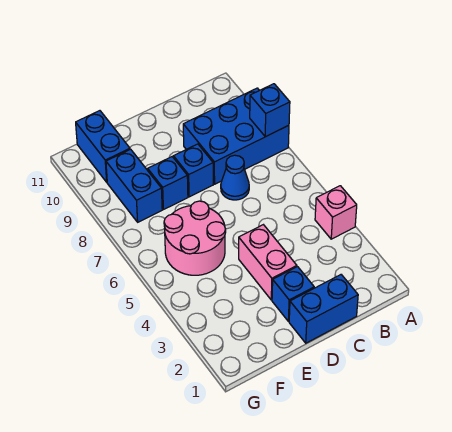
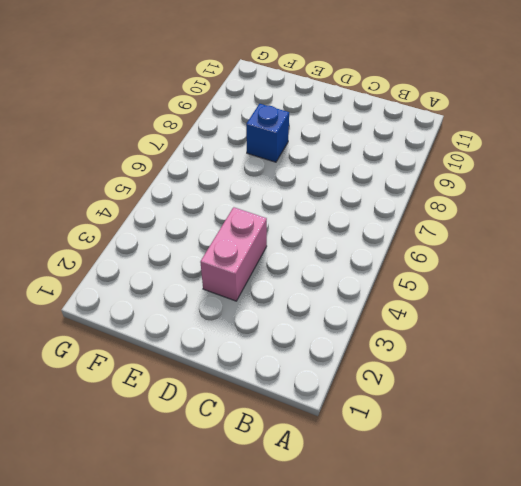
none -> pink brick A4 level 1
none -> blue brick A8:C9 level 1
none -> blue brick C1:D1 level 1

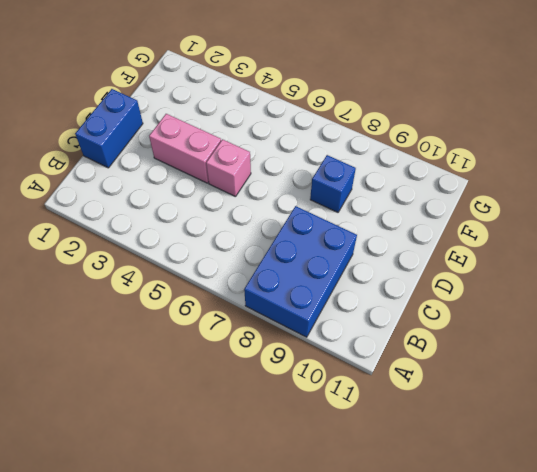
pink brick D5 level 1 -> pink brick A4 level 1
none -> blue cone C7 level 1
none -> blue brick D2 level 1
none -> blue brick D8 level 1

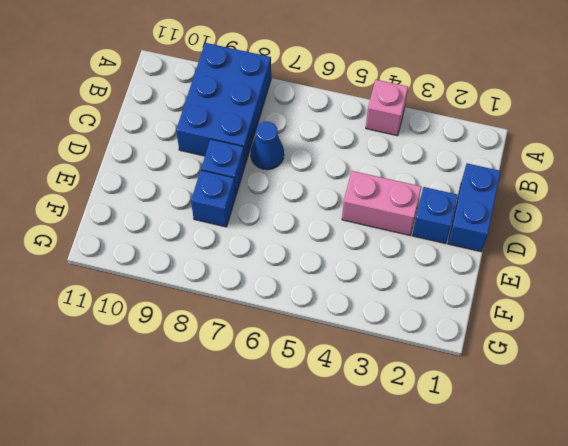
none -> pink round brick E5:F6 level 1
none -> blue brick F8:F9 level 1
none -> blue brick F10:F11 level 1

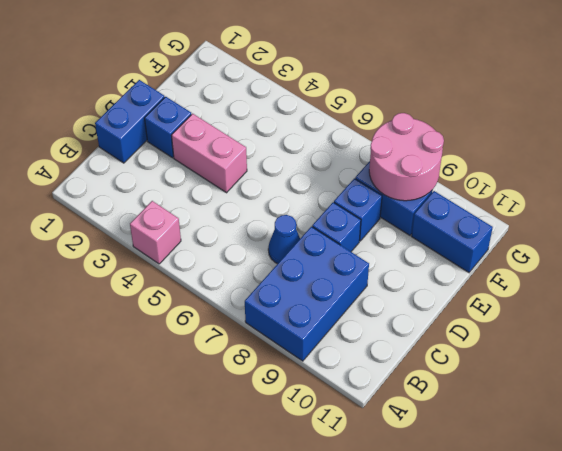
pink round brick F8:G9 level 2 -> pink round brick E5:F6 level 1
none -> blue brick A8 level 2

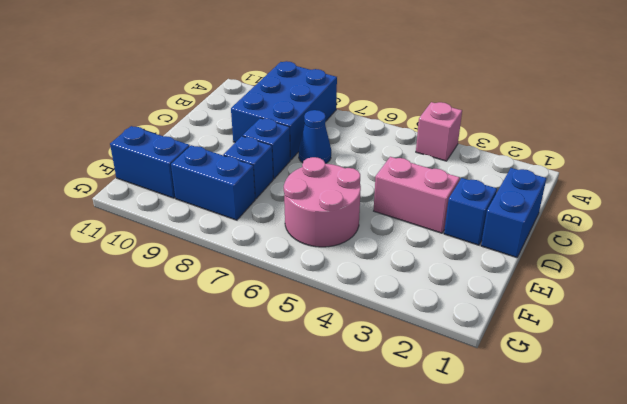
none -> blue brick A8 level 2

